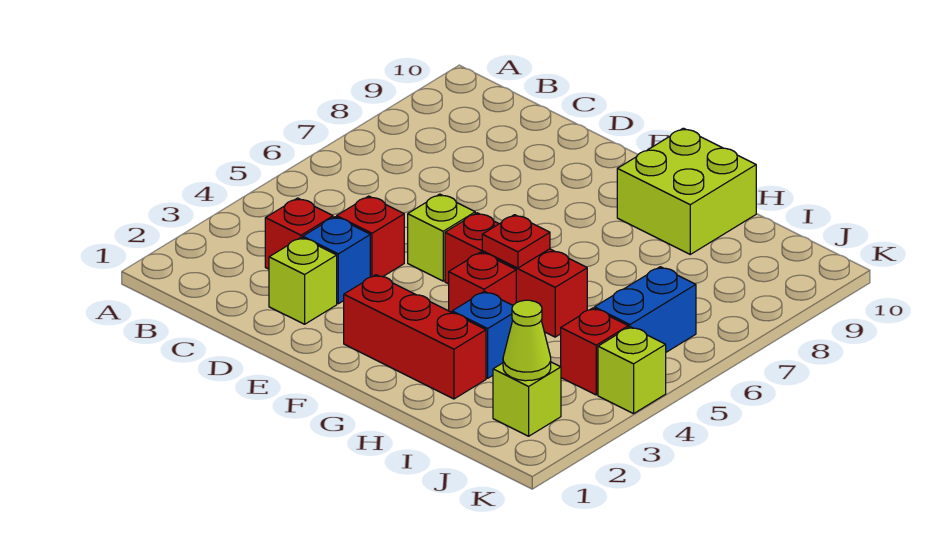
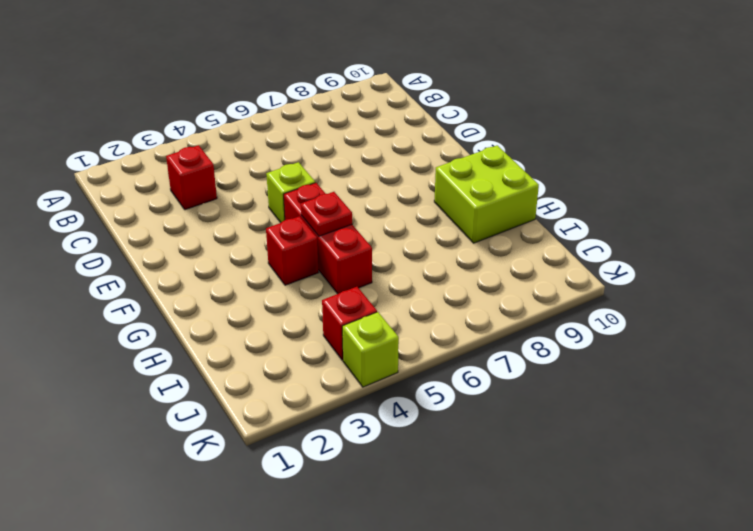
none -> lime brick D2 level 1
none -> blue brick D3 level 1
none -> red brick D4 level 1

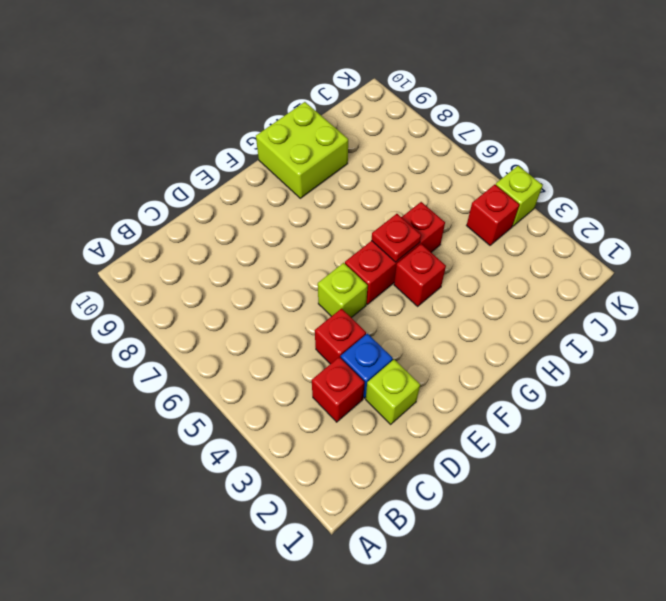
none -> red brick F2:H2 level 1
none -> blue brick H3 level 1
none -> lime brick J2 level 1

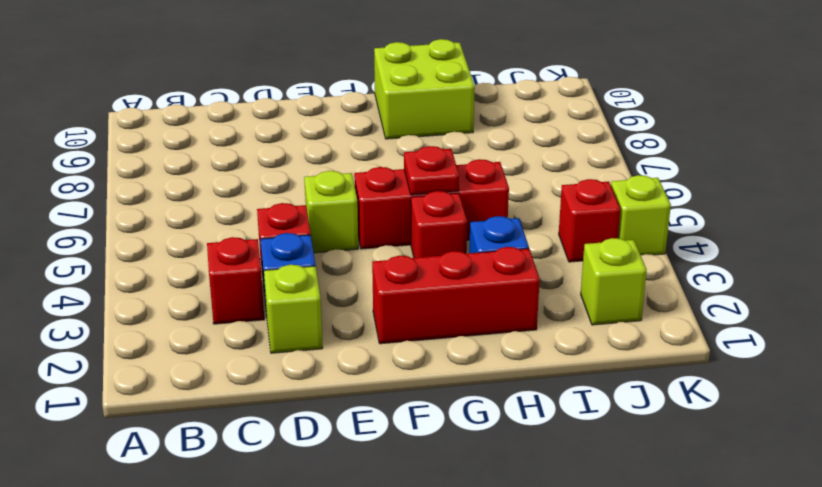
none -> blue brick J5:J6 level 1
none -> lime cone J2 level 2

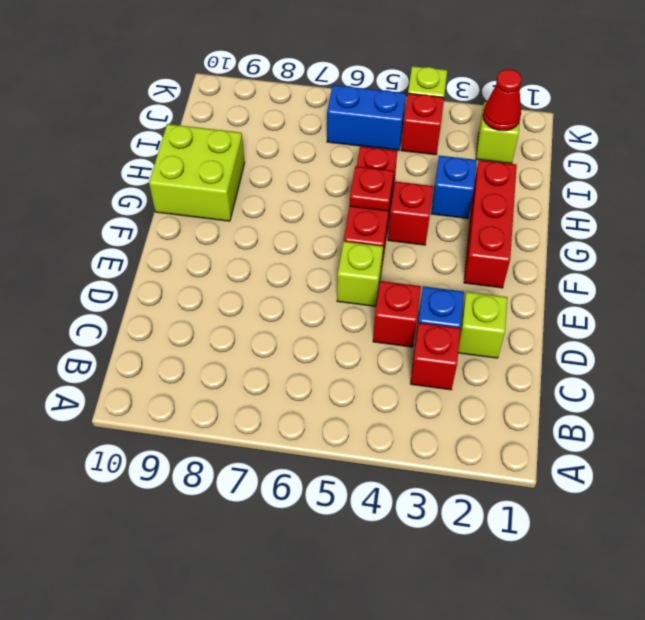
red cone J2 level 2 -> lime cone J2 level 2

